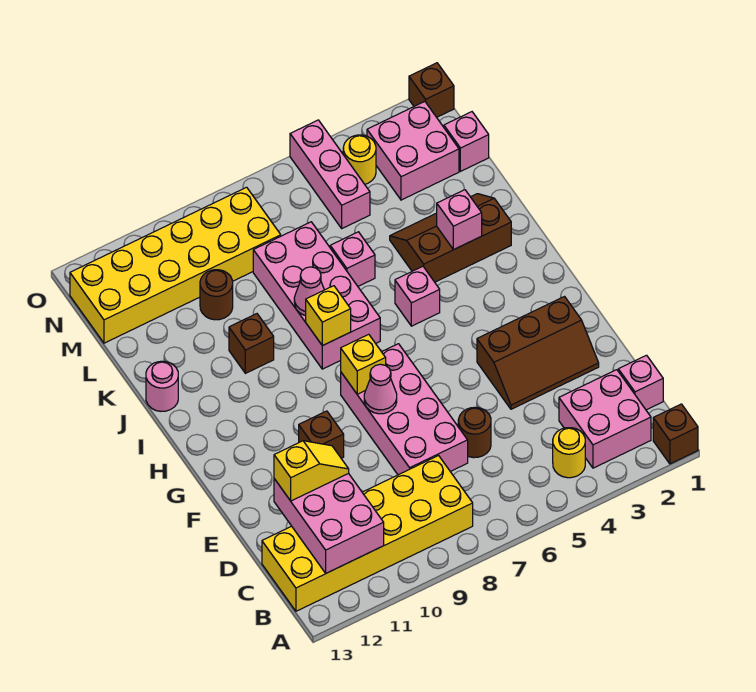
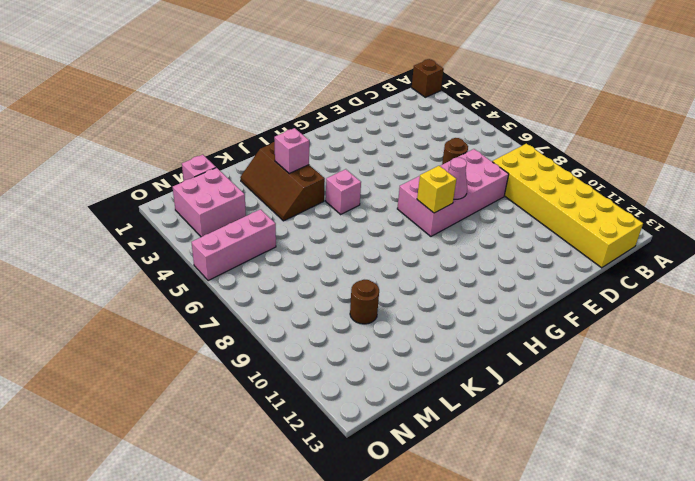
none -> pink brick B2:C3 level 1
none -> yellow round brick B4 level 1
none -> pink brick C1 level 1

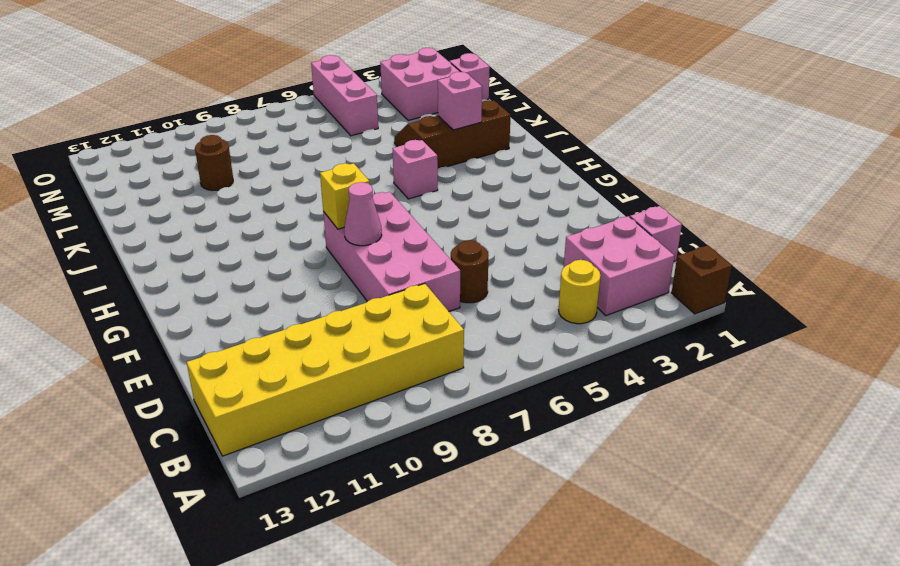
none -> brown slope E2:F4 level 1 top F
none -> brown brick F10 level 1
none -> pink brick I7:L8 level 1

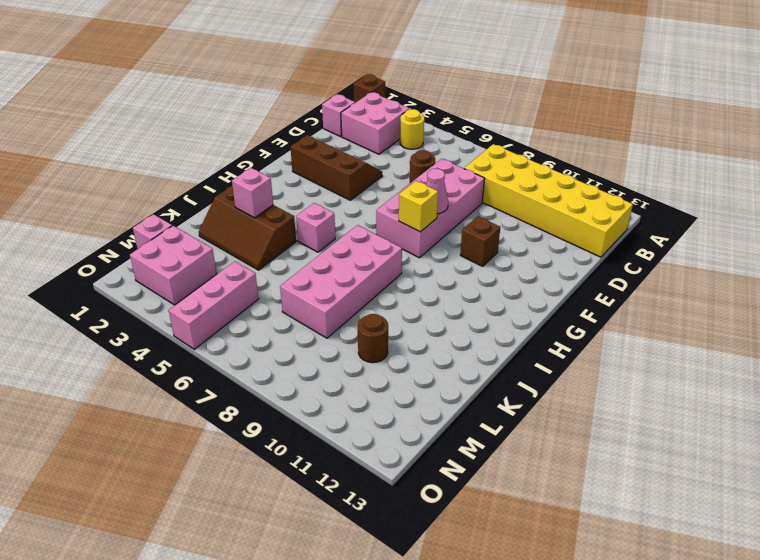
none -> brown brick J10 level 1
none -> pink round brick J13 level 1
none -> pink brick K6 level 1

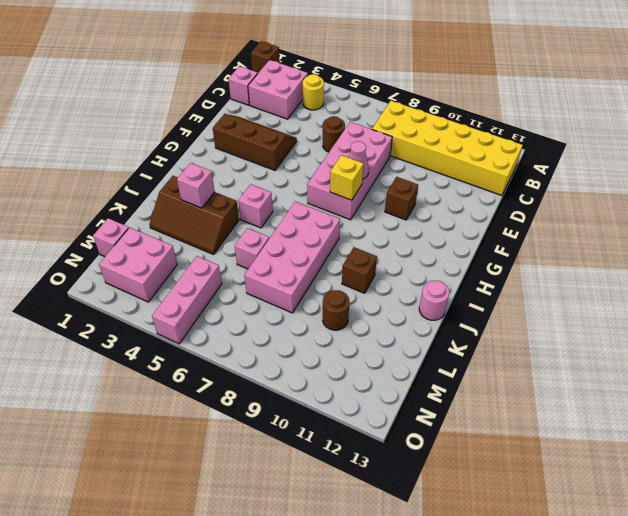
none -> yellow brick M8:N13 level 1
none -> yellow round brick N4 level 1
none -> brown brick O1 level 1

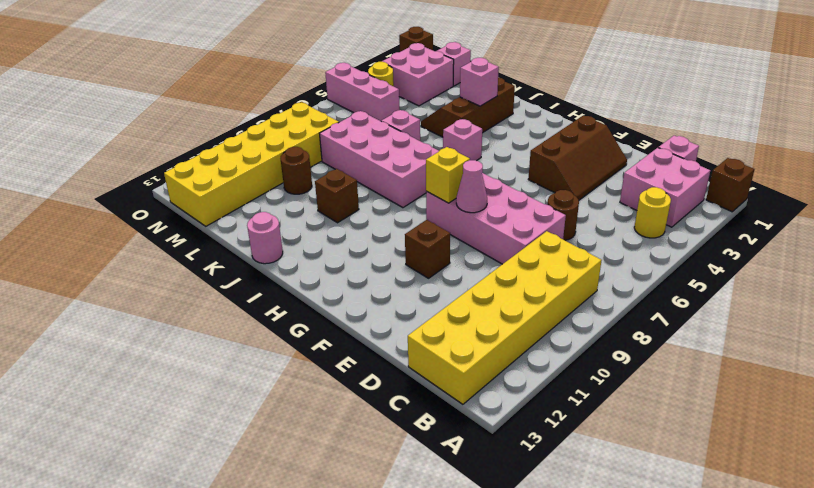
none -> pink brick B11:D12 level 2
none -> yellow brick I8 level 2
none -> pink cone J8 level 2

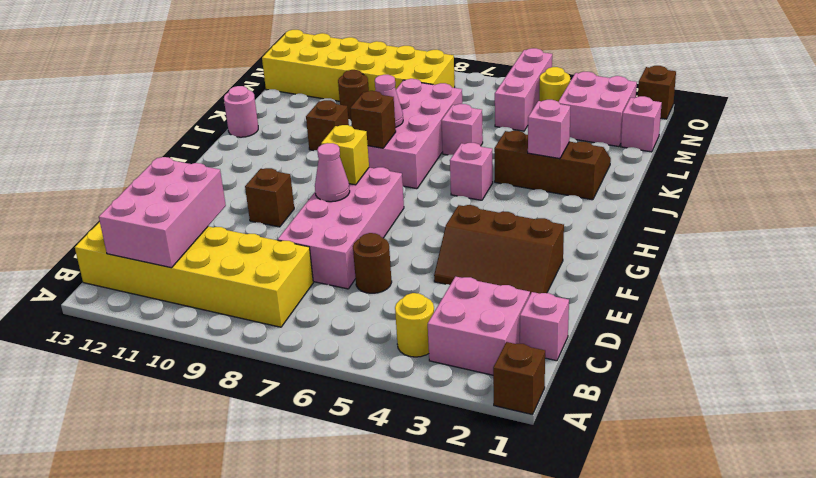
brown brick I8 level 2 -> yellow brick I8 level 2
none -> yellow slope D11:D12 level 3 top 12

